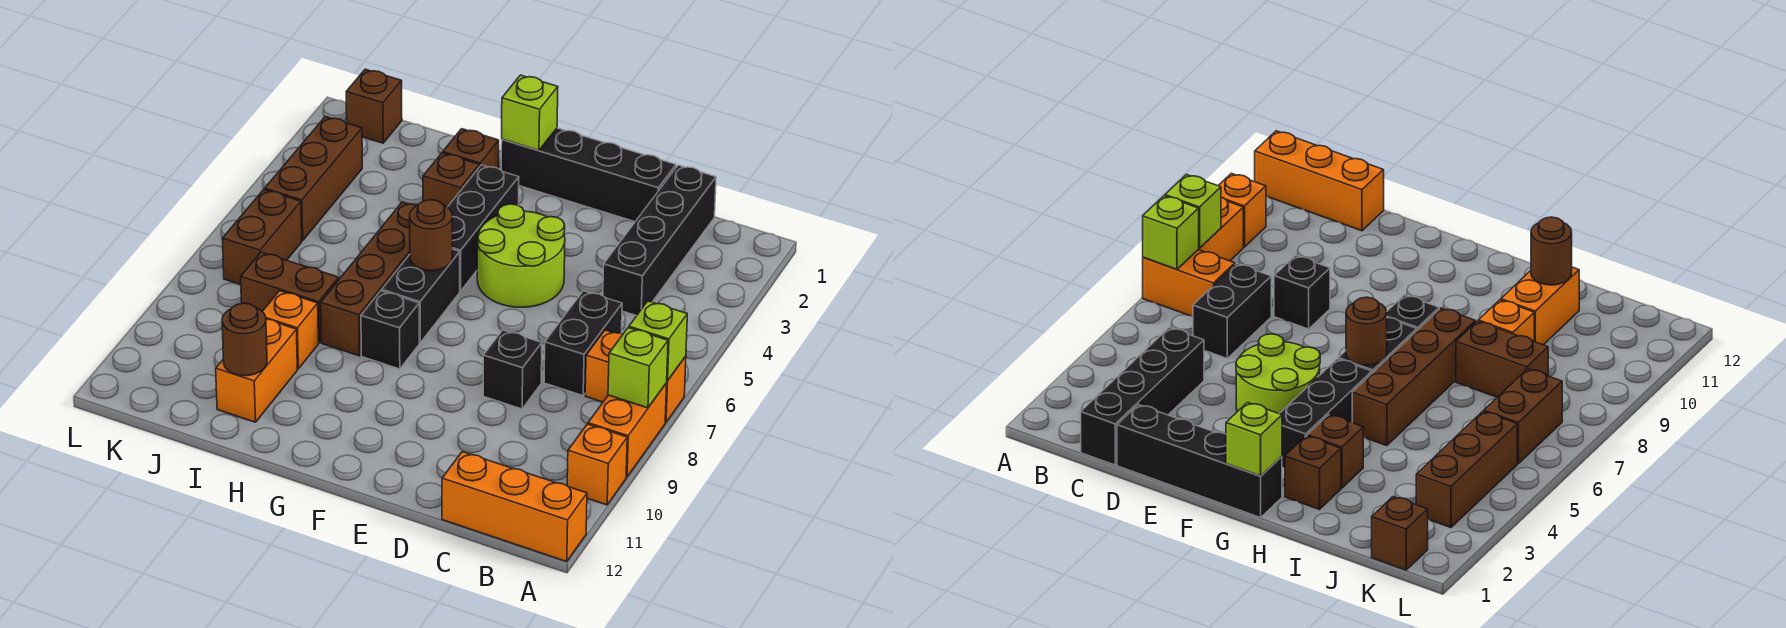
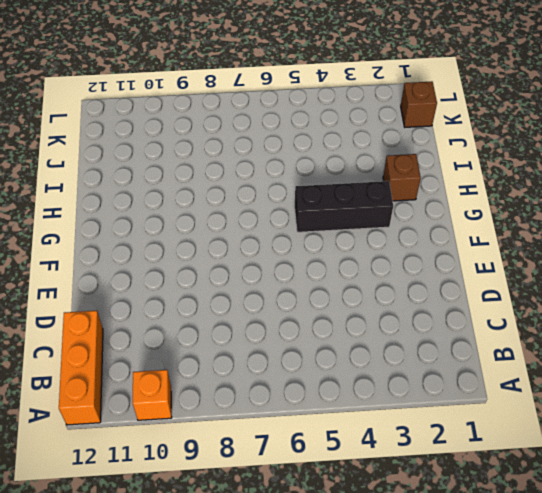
none -> orange brick A7:B7 level 1
none -> orange brick A8:A9 level 1
none -> black brick C1:C4 level 1

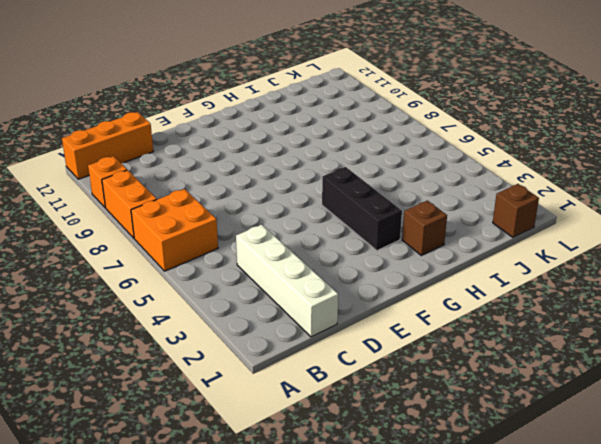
orange brick A6:B7 level 1 -> orange brick A7:B7 level 1
white brick C1:C4 level 1 -> black brick C1:C4 level 1
none -> black brick C6:C7 level 1
none -> black brick D1:G1 level 1
none -> black brick D8 level 1

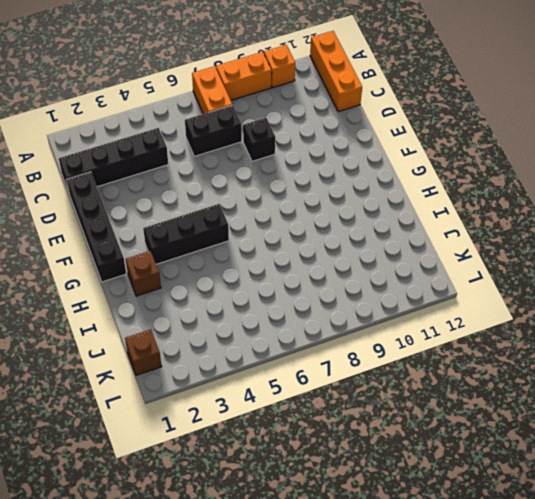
none -> lime round brick E4:F5 level 1
none -> black brick G6:G7 level 1
none -> black brick G8 level 1

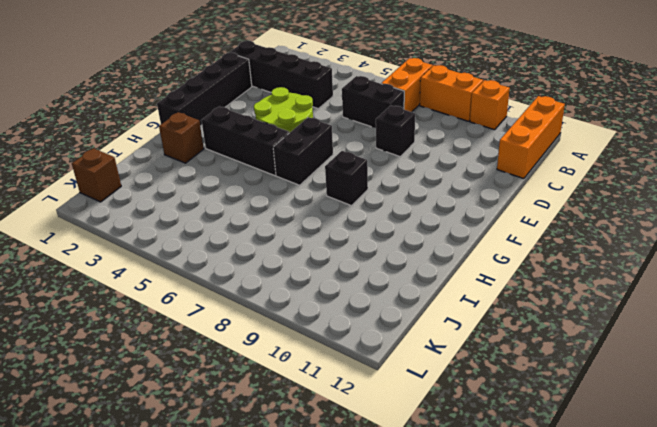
black brick F6:G6 level 1 -> black brick G6:G7 level 1
none -> brown brick H3 level 1
none -> brown brick H5:H8 level 1
none -> brown brick I8:J8 level 1

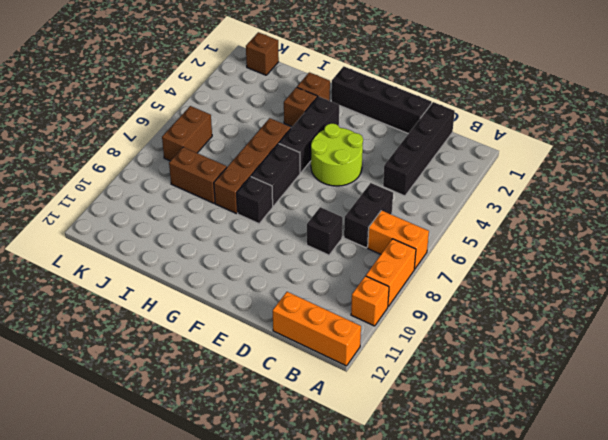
none -> orange brick I9 level 1
none -> orange brick I10:I11 level 1
none -> brown brick K3:K5 level 1

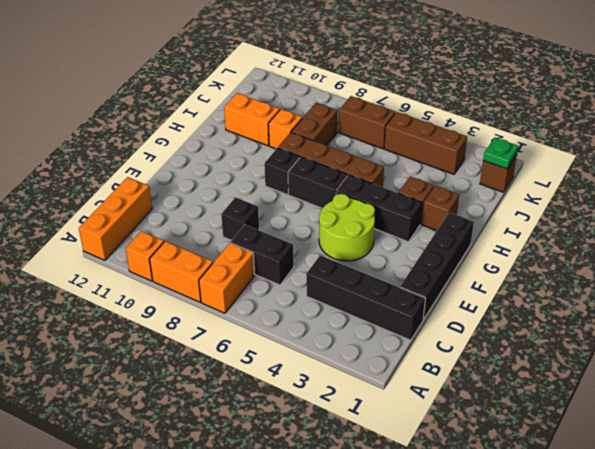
green plate K1 level 2 -> none
none -> lime brick A7 level 2
none -> lime brick A8 level 2
none -> lime brick G1 level 2

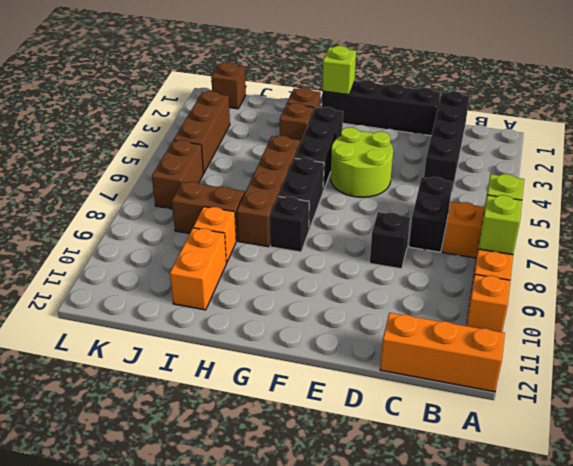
none -> brown round brick G6 level 2
none -> brown round brick I11 level 2

